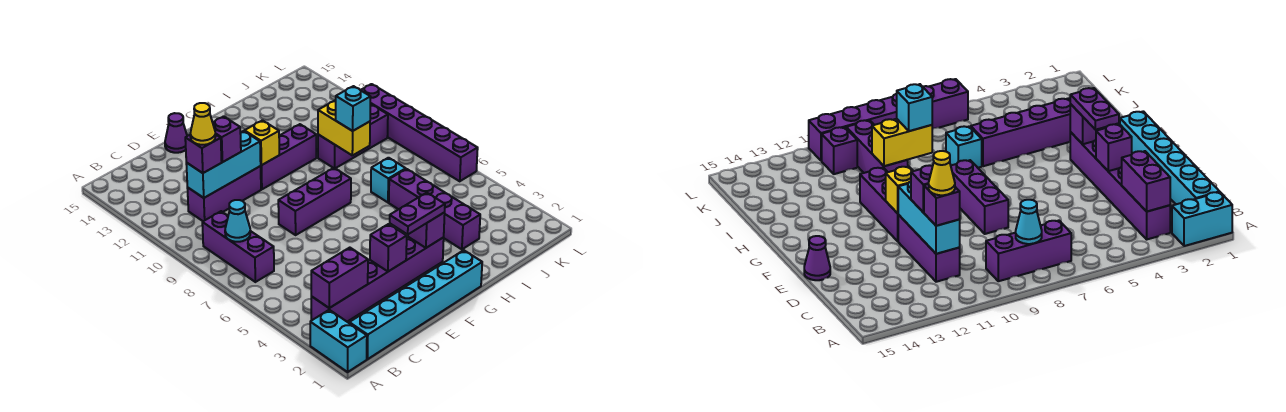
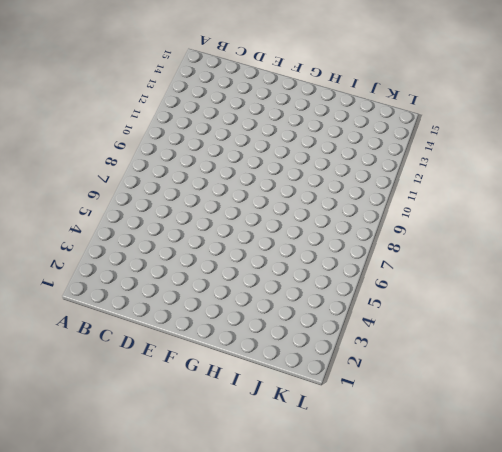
none -> cyan brick A1:A2 level 1
none -> cyan brick B1:G1 level 1
none -> purple brick B3:G3 level 1

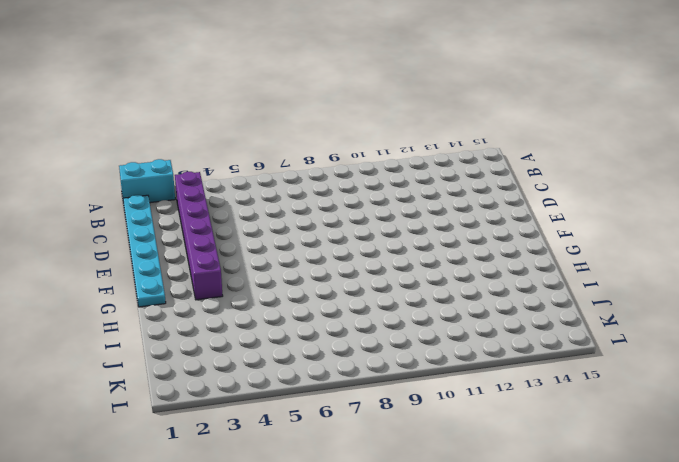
cyan plate B1:G1 level 1 -> cyan brick B1:G1 level 1
none -> purple brick B7:B9 level 1
none -> purple brick C11:E11 level 1
none -> purple brick E8:G8 level 1

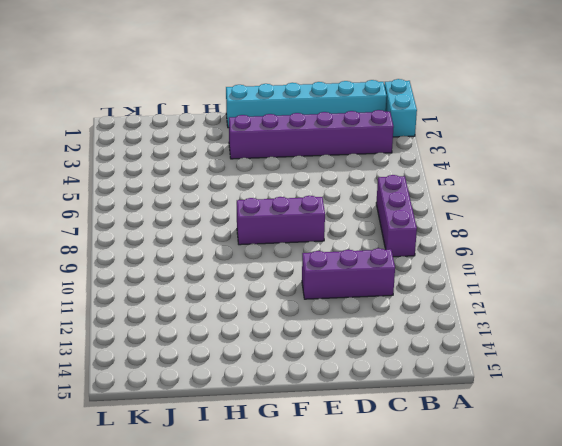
none -> purple cone E15 level 1
none -> purple brick F11:H11 level 1
none -> purple brick I3:I6 level 1

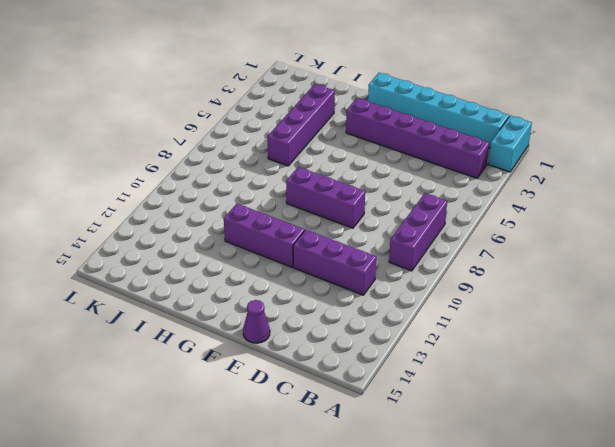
none -> cyan brick I7 level 1
none -> purple brick I10:K10 level 1
none -> purple brick K11 level 1

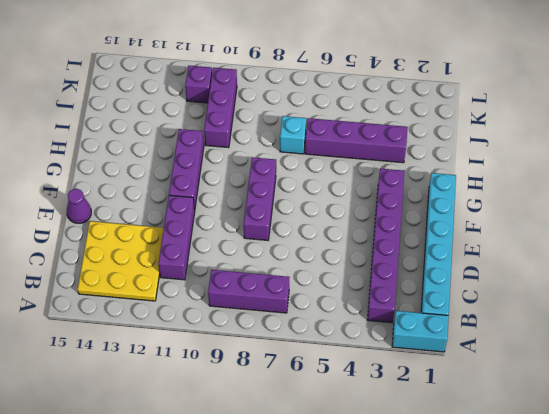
yellow plate B12:D14 level 1 -> none
none -> purple brick L6:L11 level 1
none -> purple brick B3:C3 level 2
none -> cyan cone B8 level 2

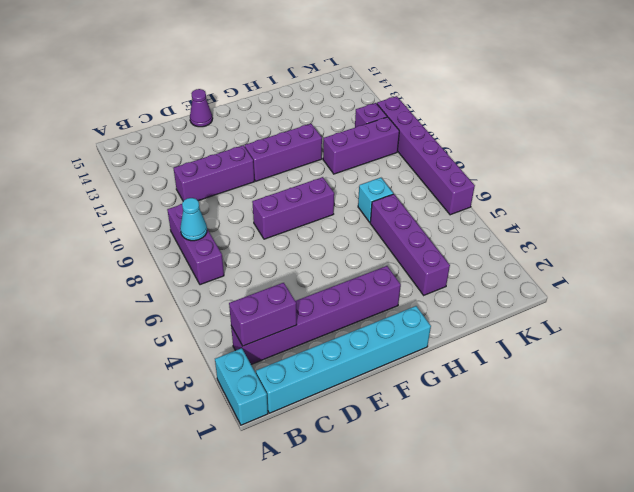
none -> cyan brick C11:E11 level 2
none -> purple brick E3 level 2
none -> yellow brick F11 level 2

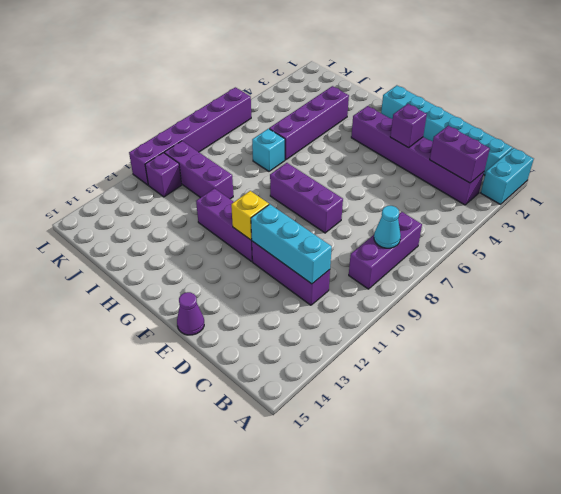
none -> purple brick G3 level 2
none -> yellow brick I9:I10 level 2
none -> purple brick C11 level 3

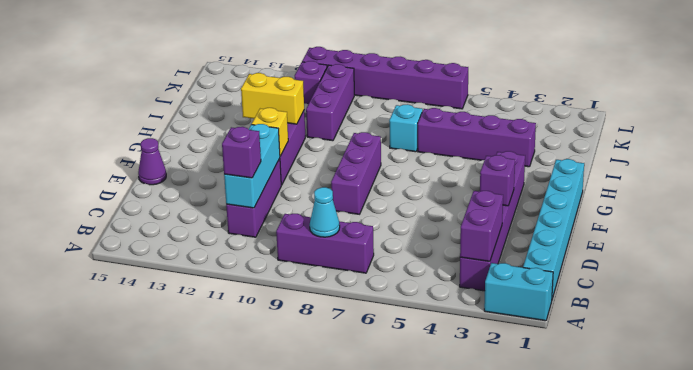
yellow brick H11:H12 level 2 -> yellow brick I9:I10 level 2
none -> purple brick G3 level 2
none -> purple brick D11 level 3
none -> purple plate F3:G3 level 3

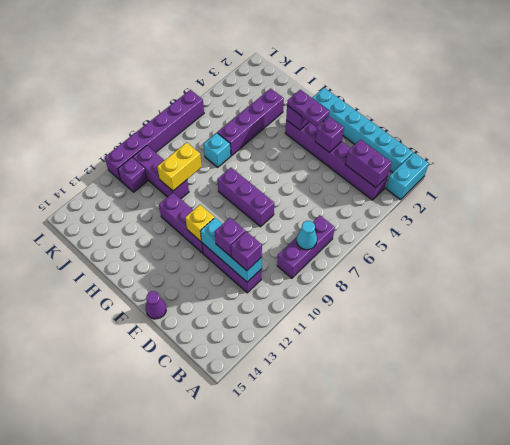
none -> cyan brick I9 level 3
none -> yellow cone C11 level 4

